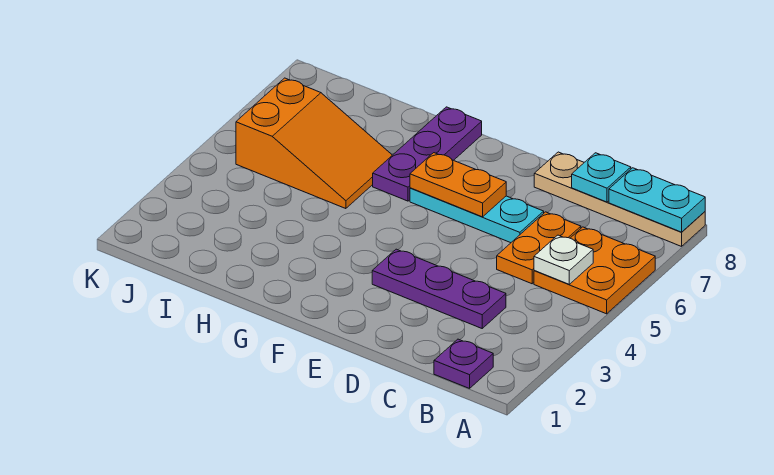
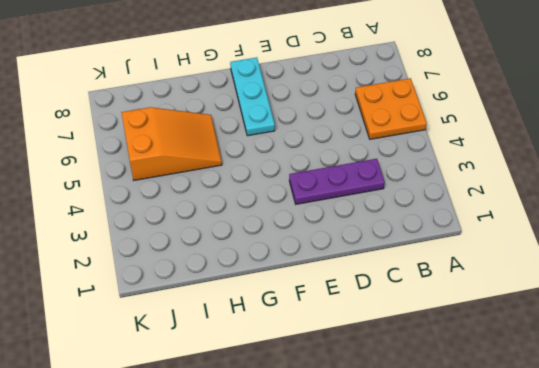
cyan plate F6:F8 level 1 -> cyan plate D6:F6 level 1
none -> tan plate A8:D8 level 1
none -> purple plate B1 level 1
none -> orange plate C5:C6 level 1

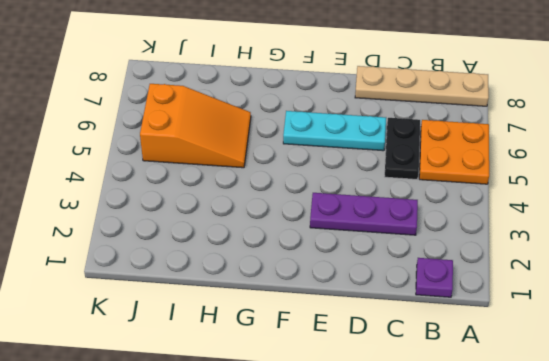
black plate C5:C6 level 1 -> orange plate C5:C6 level 1
none -> purple plate G6:G8 level 1
none -> cyan plate A8:B8 level 2
none -> white plate B5 level 2

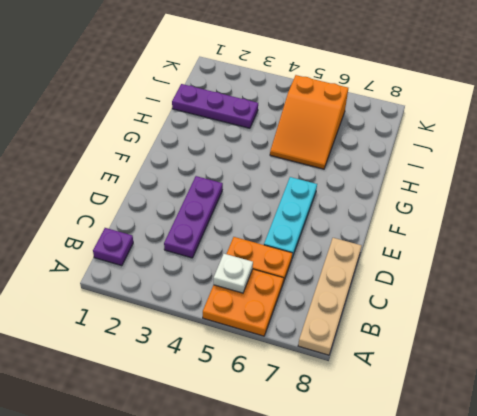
purple plate I1:I3 level 1 -> purple plate G6:G8 level 1
none -> cyan plate A8:B8 level 2
none -> cyan plate C8 level 2
none -> orange plate E6:F6 level 2

